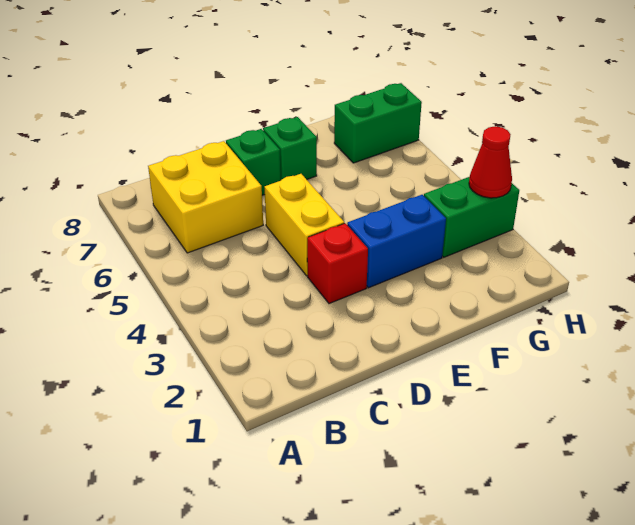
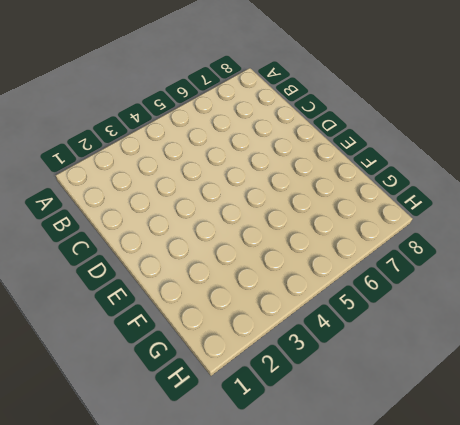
none -> yellow brick B6:C7 level 1
none -> red brick D3 level 1

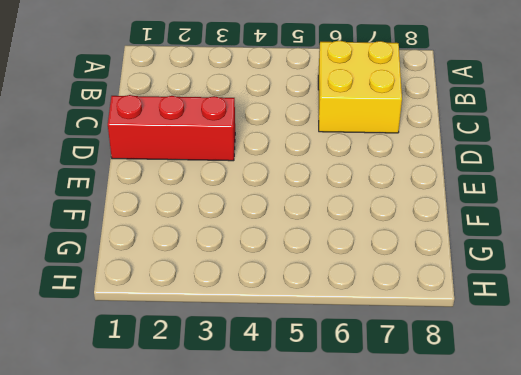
red brick D1:D3 level 1 -> red brick D3 level 1
none -> yellow brick D4:D5 level 1
none -> green brick D7 level 1

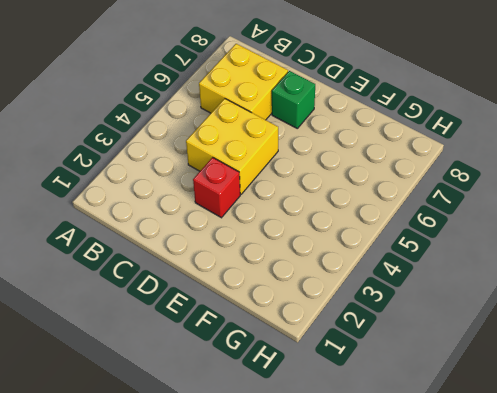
yellow brick C4:D5 level 1 -> yellow brick D4:D5 level 1
none -> blue brick E3:F3 level 1
none -> green brick E7 level 1

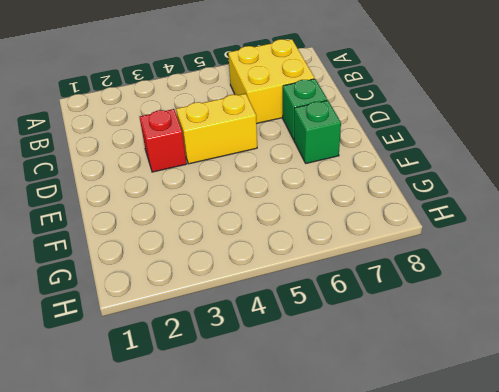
none -> blue brick E3:F3 level 1
none -> green brick G3:H3 level 1

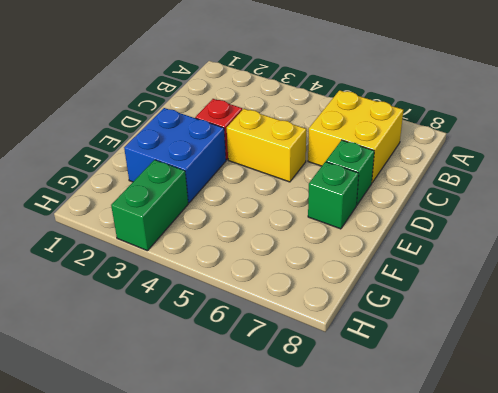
blue brick E2:F3 level 1 -> blue brick E3:F3 level 1
none -> green brick G7:H7 level 1
none -> red cone H3 level 2

